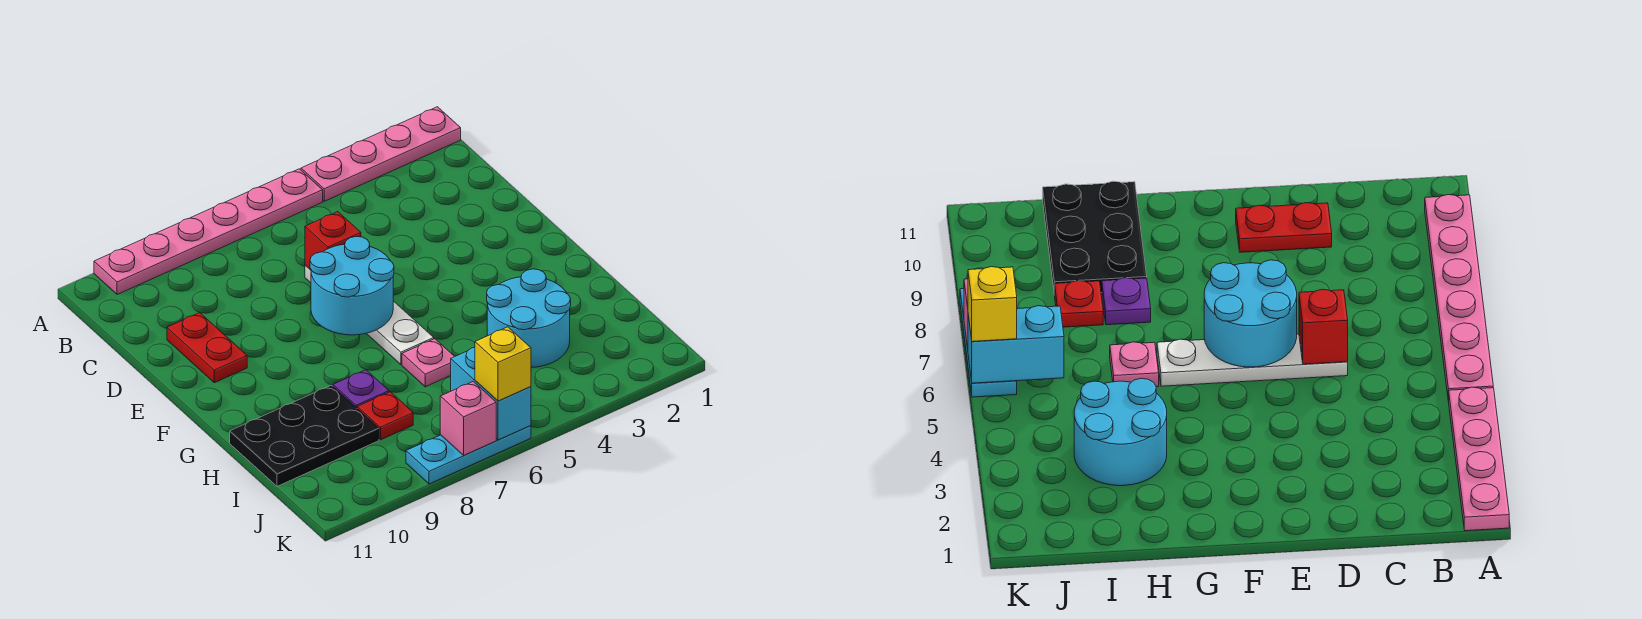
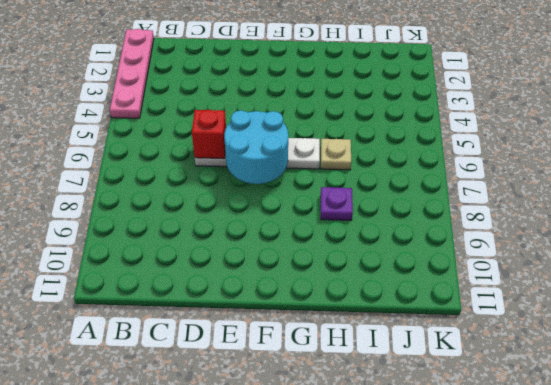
tan plate H6 level 1 -> pink plate H6 level 1
none -> pink plate A5:A10 level 1
none -> red plate D10:E10 level 1
none -> cyan round brick H3:I4 level 1

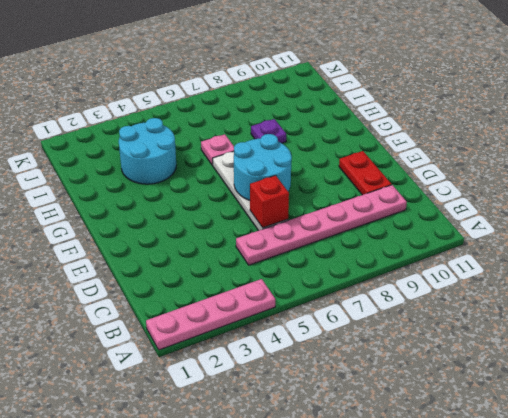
pink plate C5:C10 level 1 -> pink plate A5:A10 level 1
none -> black plate H9:I11 level 1
none -> red plate I8 level 1
none -> cyan plate K6:K8 level 1

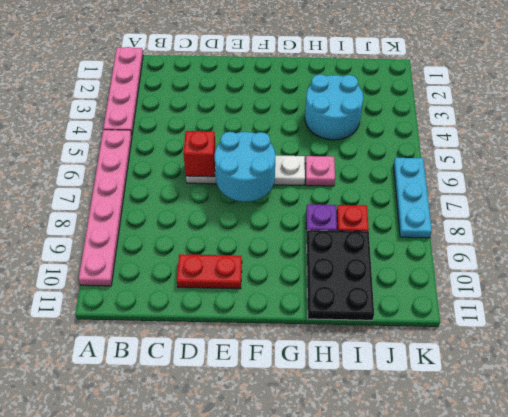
none -> cyan brick J6:K6 level 2
none -> pink brick K7 level 2
none -> yellow brick K6 level 3

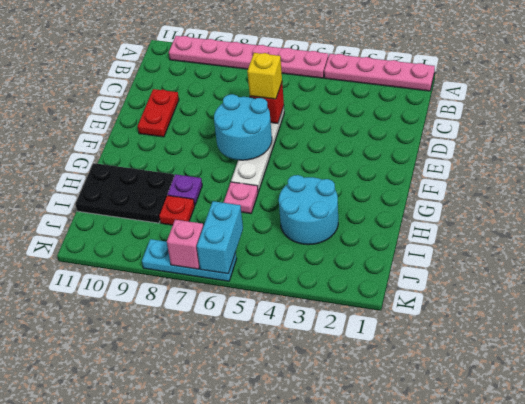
yellow brick D6 level 3 -> yellow brick K6 level 3

